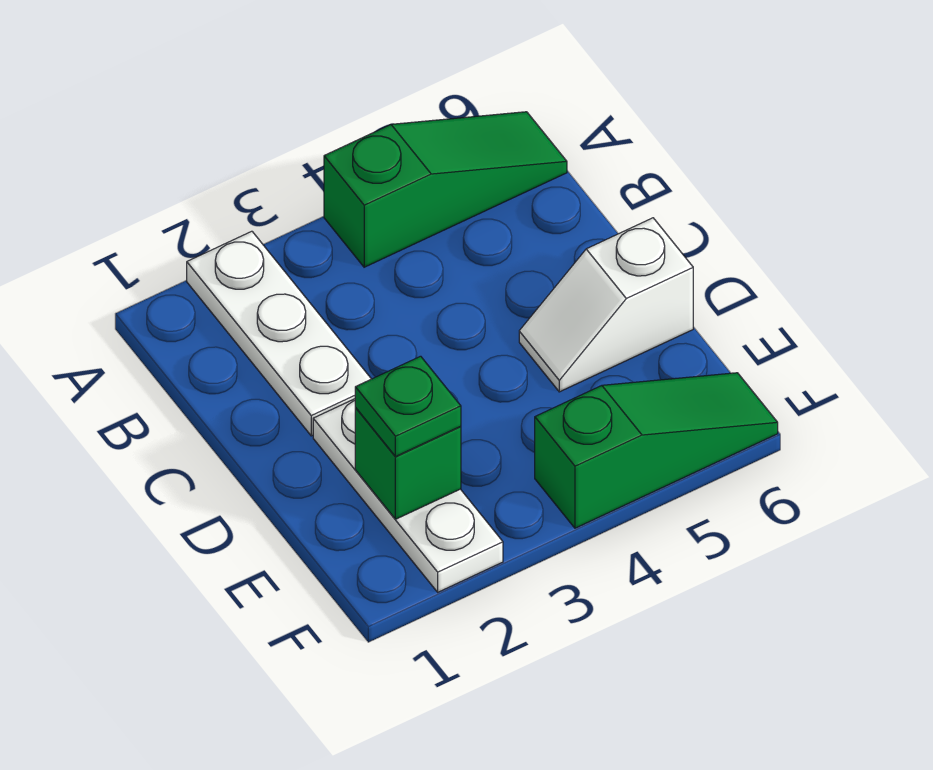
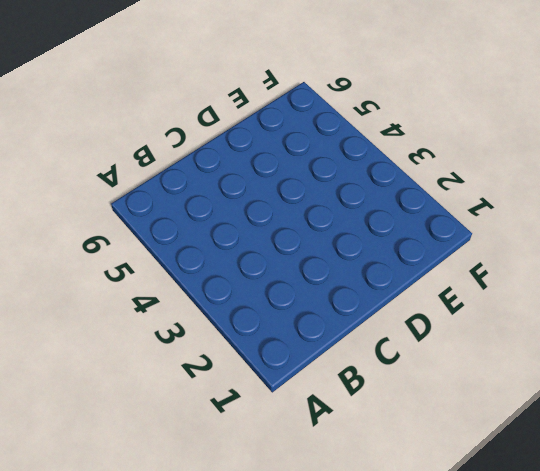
none -> white plate A2:C2 level 1
none -> green slope A4:A6 level 1 top 4

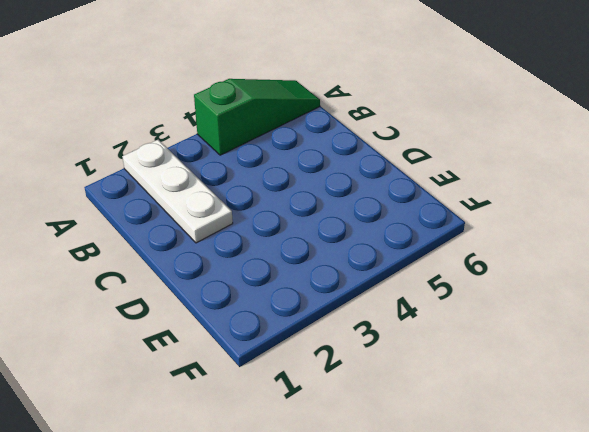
none -> white plate D2:F2 level 1
none -> white slope D5:D6 level 1 top 6

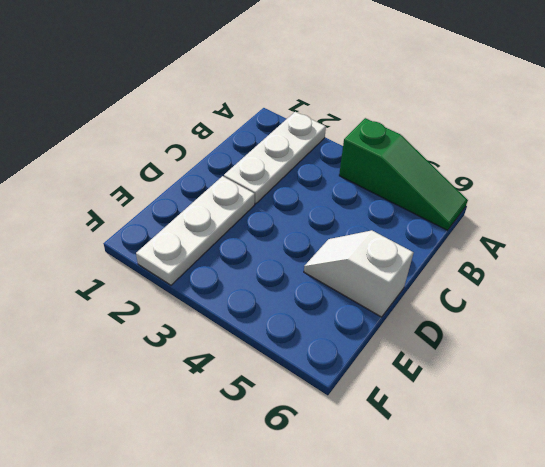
none -> green slope F4:F6 level 1 top 4
none -> green brick E2 level 2

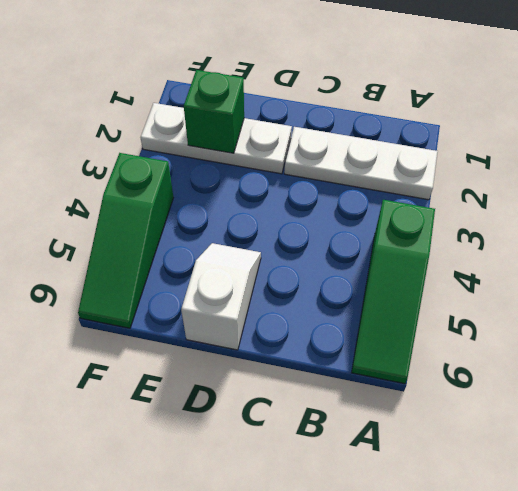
none -> green plate E2 level 3

